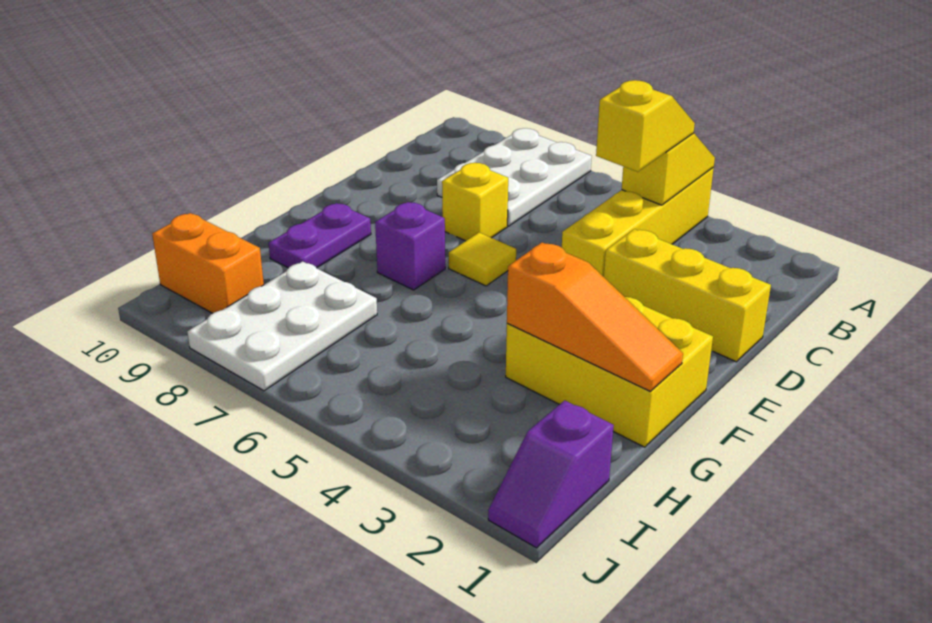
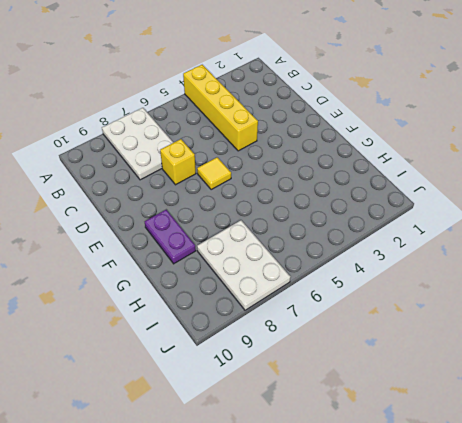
none -> yellow brick D1:D3 level 1
none -> yellow brick F1:G3 level 1
none -> purple brick F7 level 1

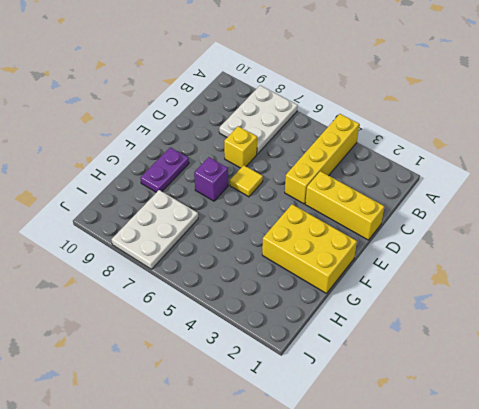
none -> purple slope I1:J1 level 1 top I
none -> orange brick I9:I10 level 1
none -> yellow slope A4:B4 level 2 top B

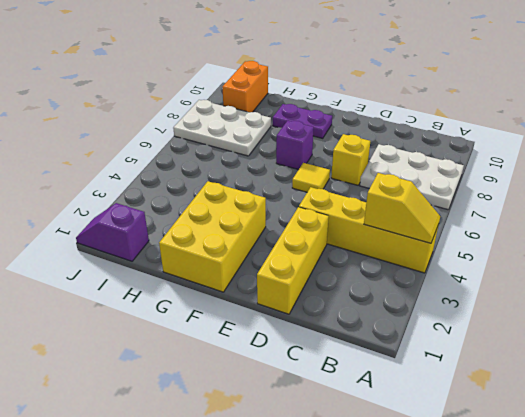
none -> orange slope G1:G3 level 2 top 3
none -> yellow slope B4:C4 level 3 top C

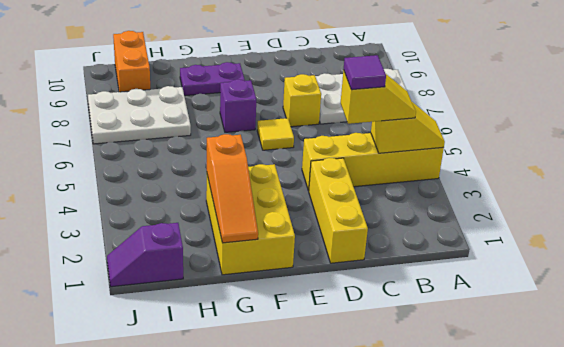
purple tile C4 level 4 -> none

